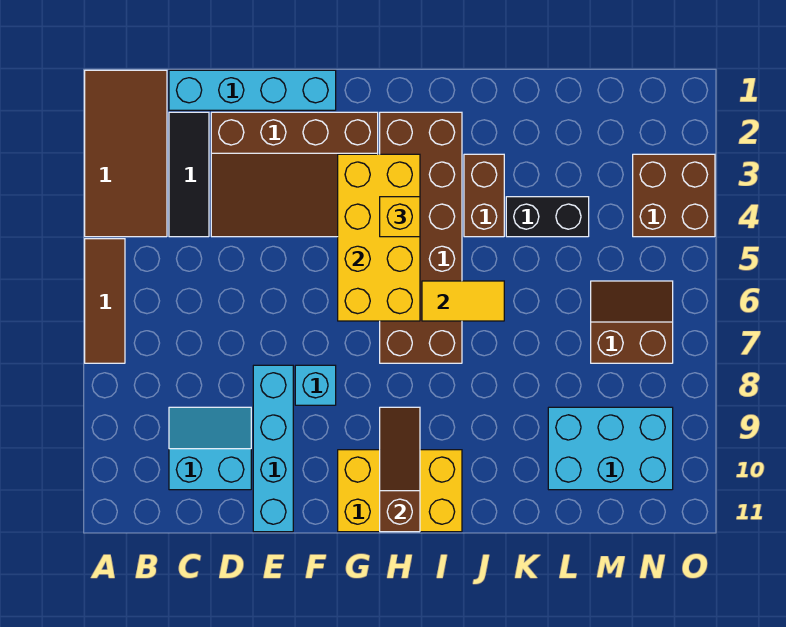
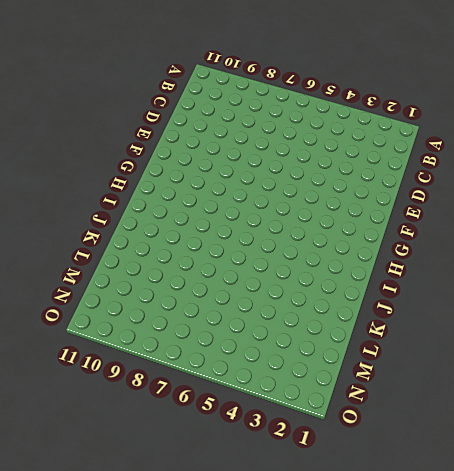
none -> brown tile A1:B4 level 1
none -> brown tile A5:A7 level 1
none -> cyan brick C1:F1 level 1

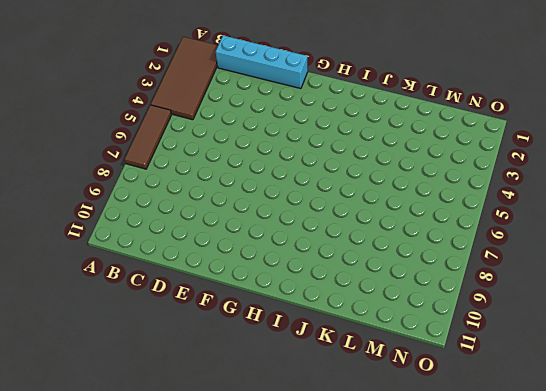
none -> black tile C2:C4 level 1
none -> cyan slope C9:D10 level 1 top 10
none -> brown slope D2:G4 level 1 top 2

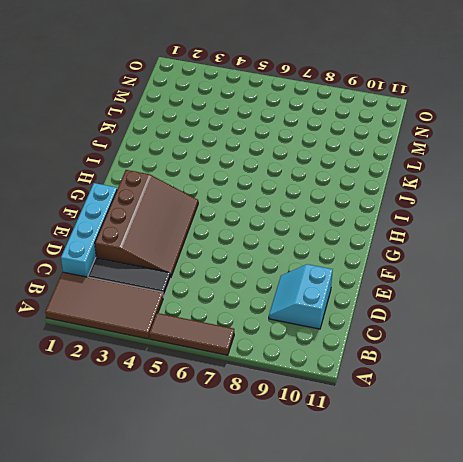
none -> cyan brick E8:E11 level 1
none -> cyan brick F8 level 1
none -> yellow brick G10:I11 level 1

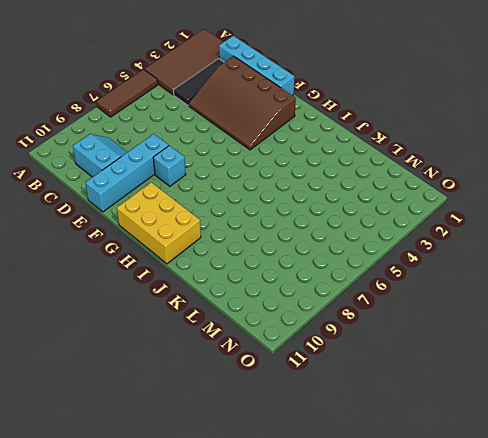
none -> brown brick H2:I7 level 1
none -> brown brick J3:J4 level 1
none -> black brick K4:L4 level 1

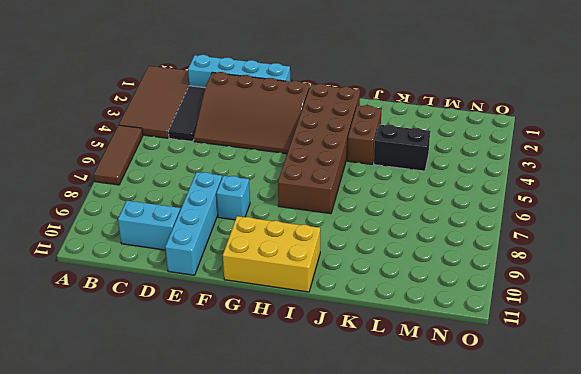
none -> cyan brick L9:N10 level 1
none -> brown slope M6:N7 level 1 top 7
none -> brown brick N3:O4 level 1

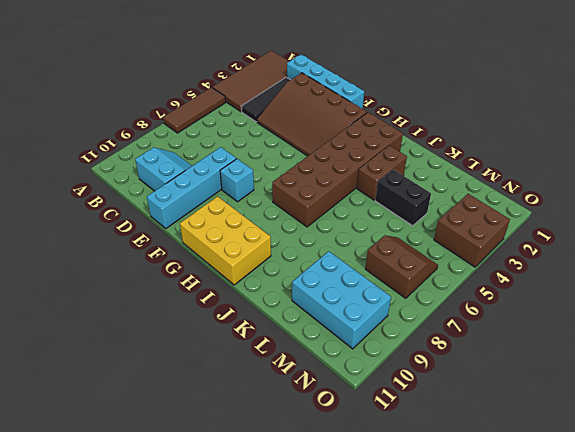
none -> yellow brick G3:H6 level 2
none -> brown slope H9:H11 level 2 top 11
none -> yellow tile I6:J6 level 2

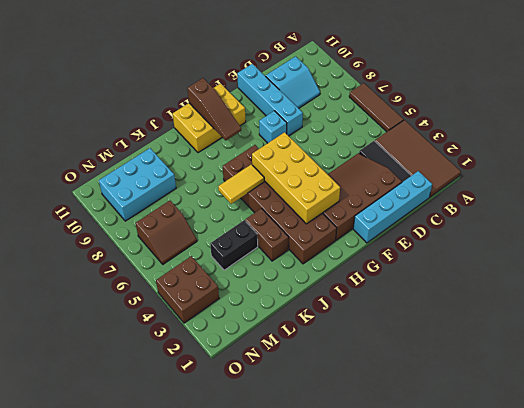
none -> yellow brick H4 level 3

